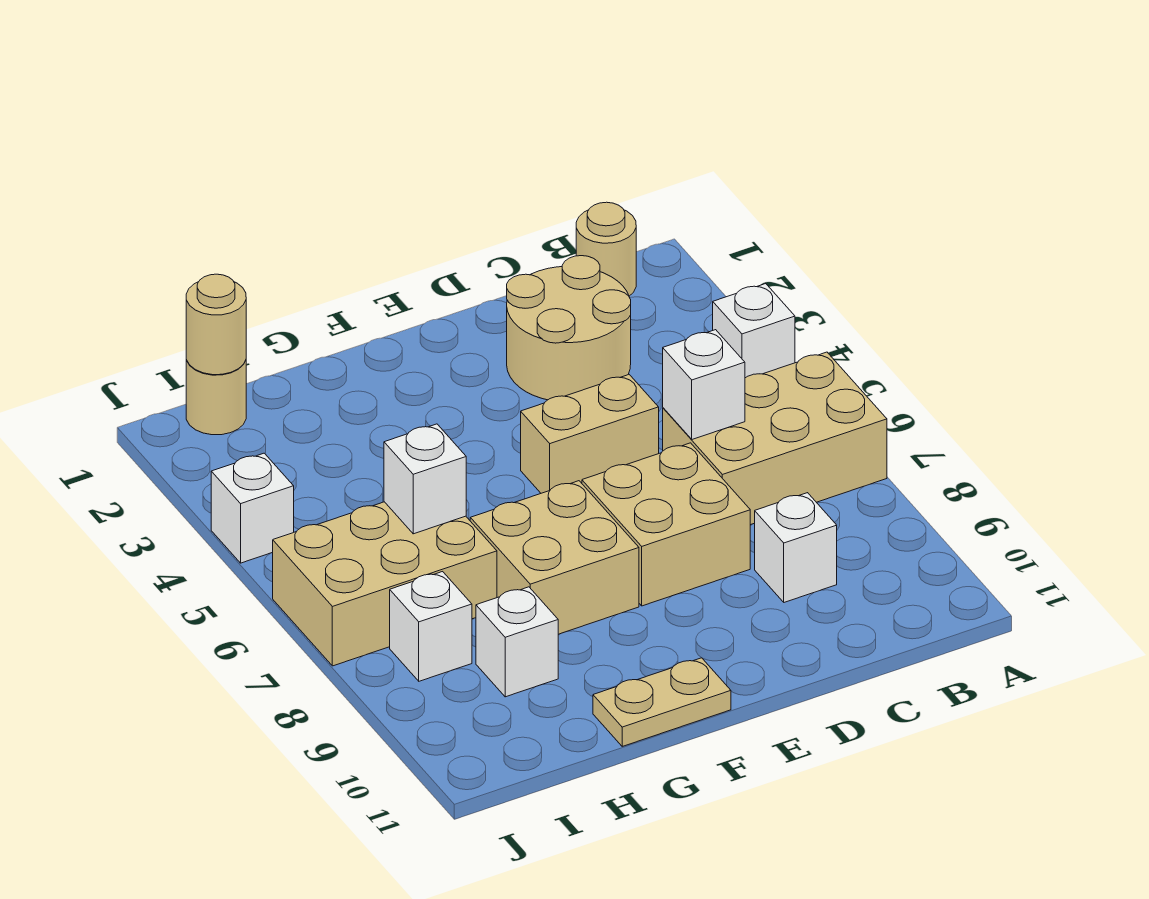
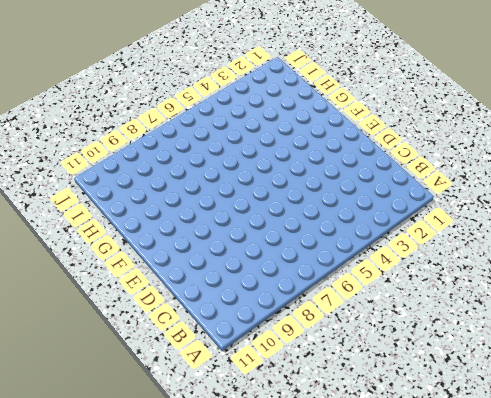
none -> white brick A4 level 1
none -> tan brick A6:C7 level 1
none -> tan round brick B1 level 1

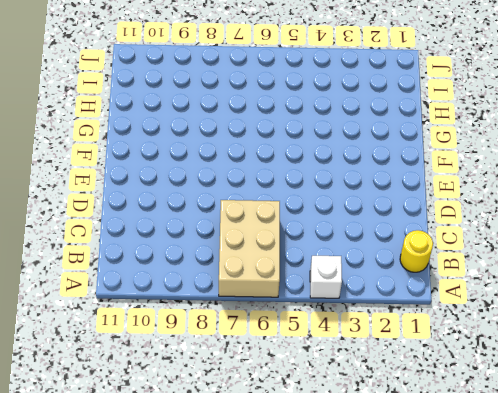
yellow round brick B1 level 1 -> tan round brick B1 level 1
none -> tan round brick C2:D3 level 1
none -> white brick C9 level 1
none -> tan brick D5:E5 level 1

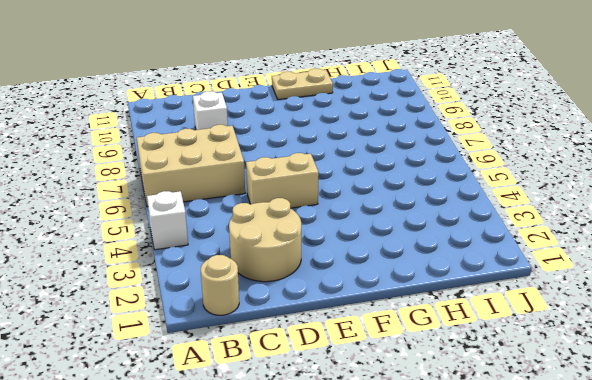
none -> tan brick D7:E8 level 1
none -> tan brick F7:G8 level 1
none -> tan brick H6:J7 level 1

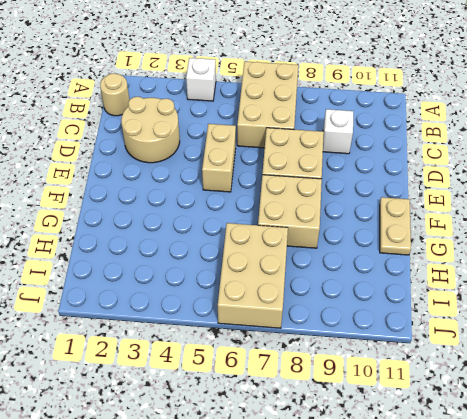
none -> white brick H9 level 1
none -> tan round brick I1 level 1
none -> white brick I8 level 1

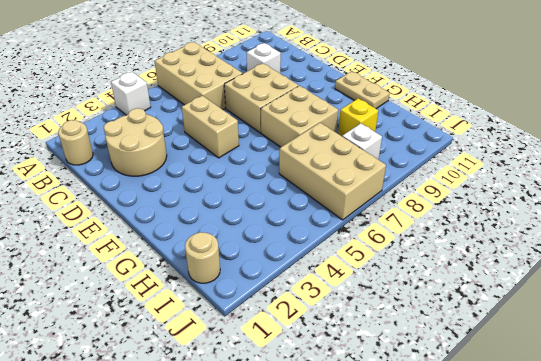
yellow brick H9 level 1 -> white brick H9 level 1
none -> white brick J4 level 1
none -> white brick C6 level 2
none -> white brick H6 level 2

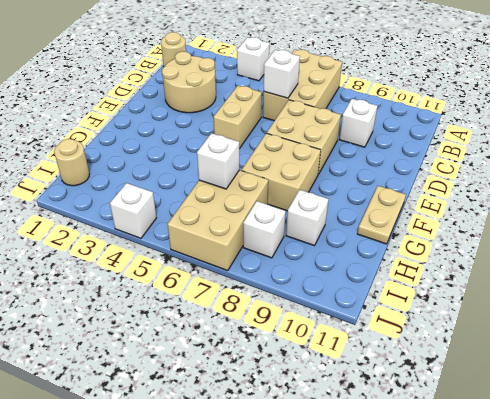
none -> tan round brick I1 level 2

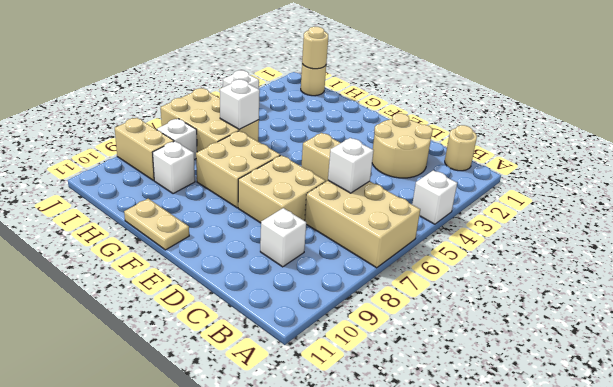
tan brick I9:J9 level 1 -> none

